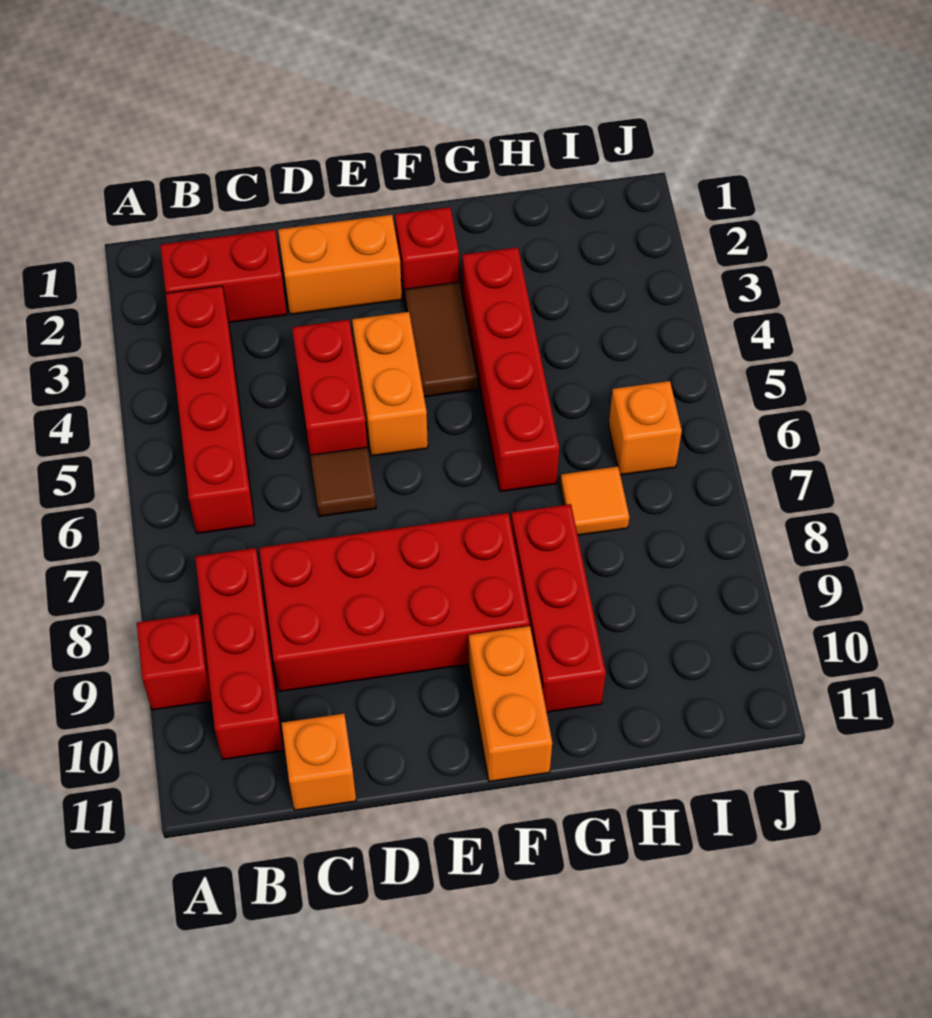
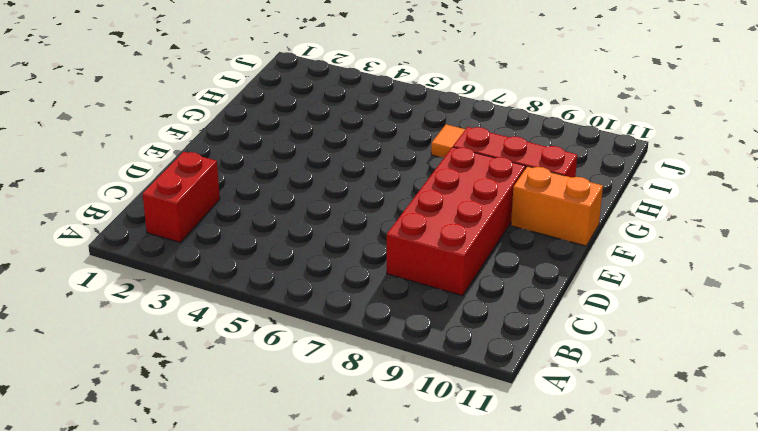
none -> red brick A9 level 1
none -> red brick B3:B6 level 1
none -> red brick B8:B10 level 1

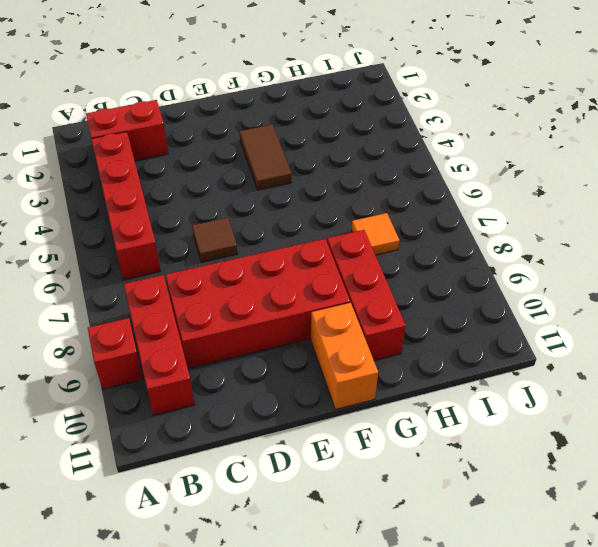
none -> orange brick C11 level 1
none -> orange brick D2:E2 level 1
none -> red brick D4:D5 level 1

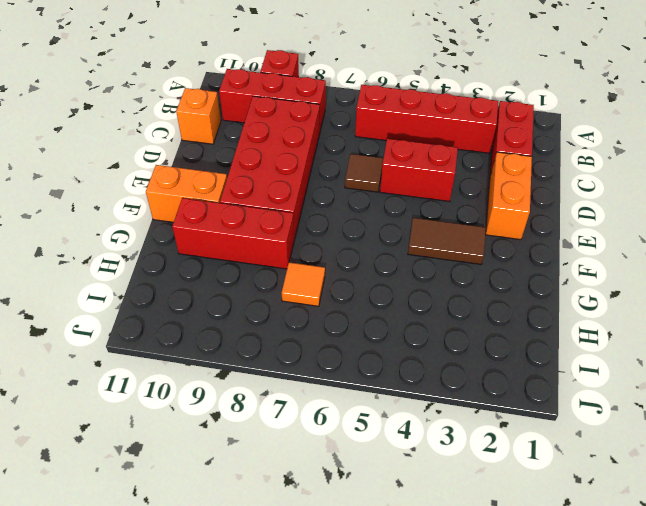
none -> orange brick E4:E5 level 1
none -> red brick F2 level 1
none -> red brick G3:G6 level 1

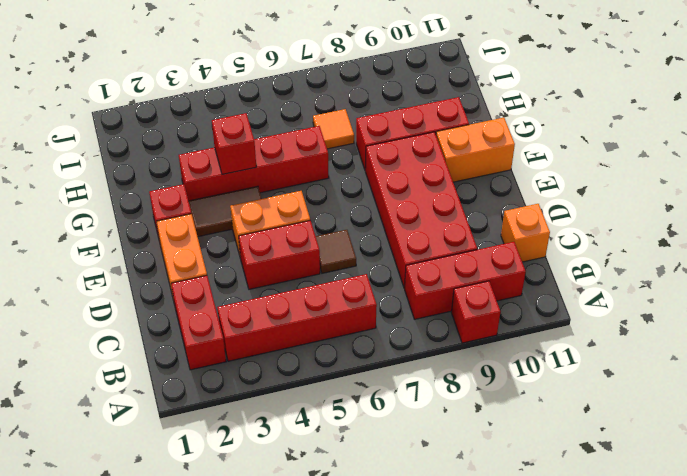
red brick G4 level 2 -> none
none -> orange brick I6 level 1

